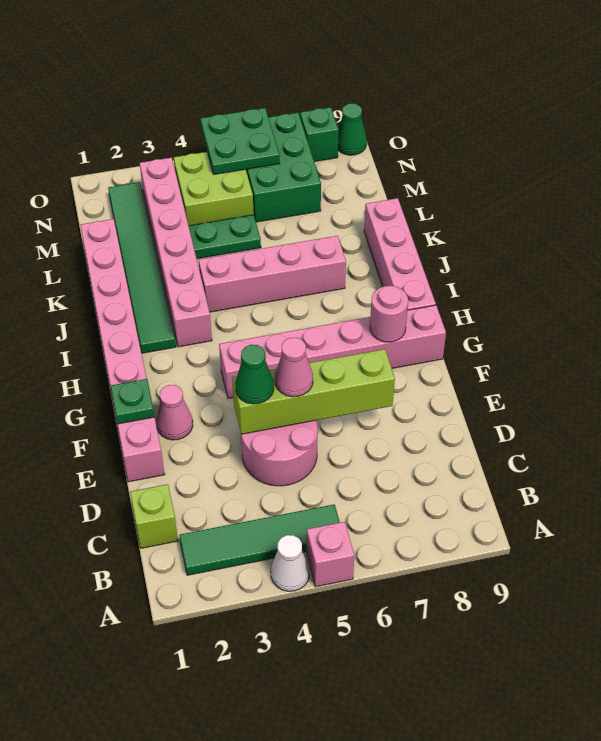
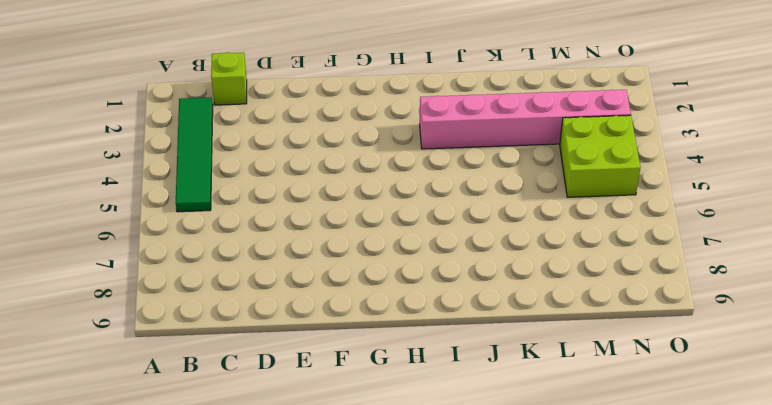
none -> white cone A4 level 1
none -> pink brick A5 level 1
none -> pink round brick D4:E5 level 1

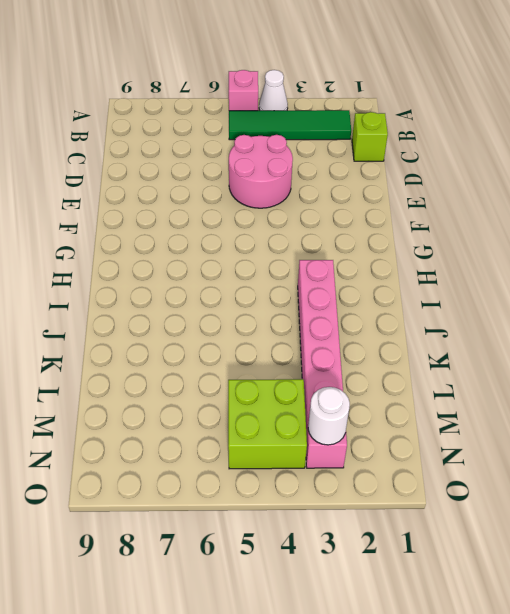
white round brick N3 level 2 -> none
none -> pink brick E1:L1 level 1
none -> pink cone F2 level 1
none -> pink brick G4:G9 level 1

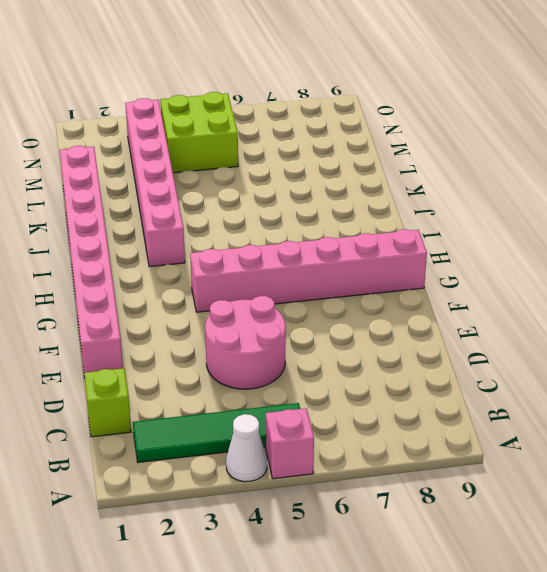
none -> pink cone F2 level 1
none -> pink brick H9:K9 level 1
none -> green tile I2:N2 level 1

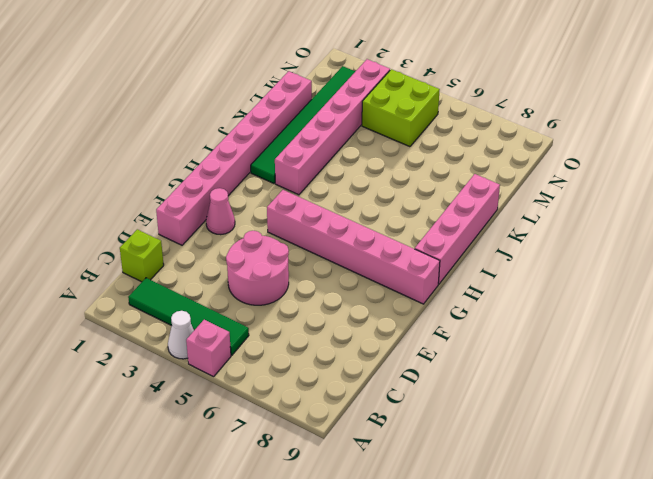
none -> pink brick J4:J7 level 1
none -> green plate L4:L5 level 1
none -> green brick M6:O7 level 1

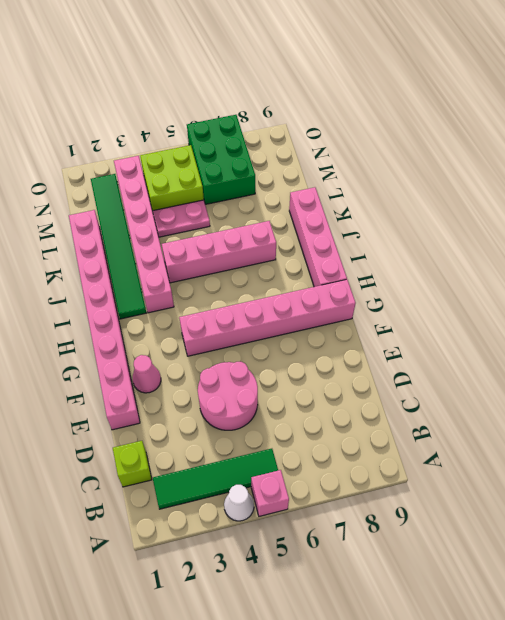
pink plate L4:L5 level 1 -> green plate L4:L5 level 1
none -> green brick O8 level 1
none -> green cone O9 level 1
none -> lime brick E4:E7 level 2

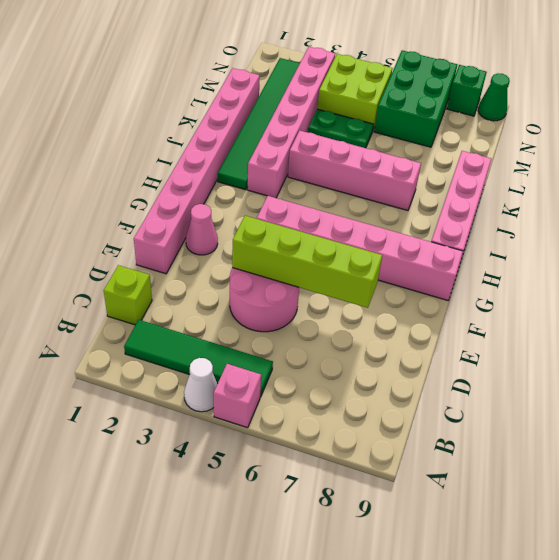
none -> green plate F1 level 2
none -> pink round brick G8 level 2
none -> green plate N5:O6 level 2

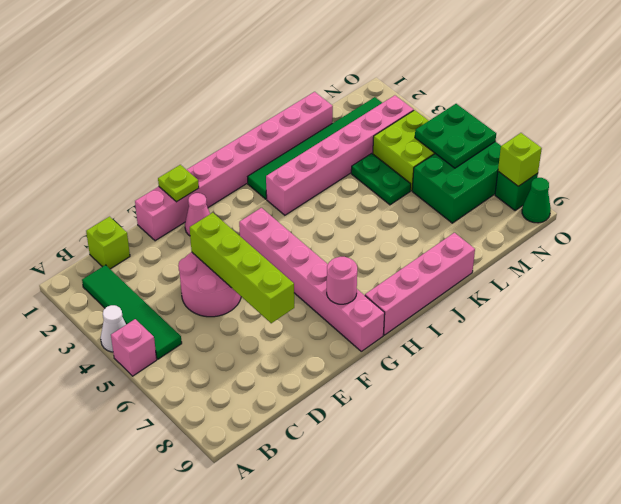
lime plate F1 level 2 -> green plate F1 level 2
lime brick O8 level 2 -> none
none -> pink brick J4:J7 level 1
none -> green cone E4 level 3
none -> pink cone E5 level 3

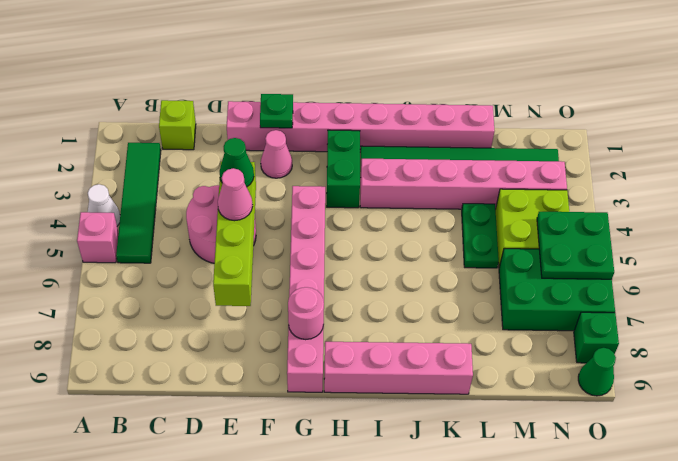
green brick H2:H3 level 1 -> none
none -> pink brick J4:J7 level 1

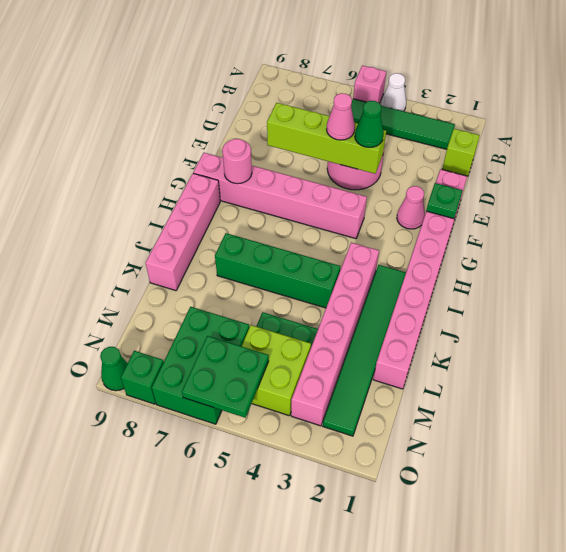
green brick J4:J7 level 1 -> pink brick J4:J7 level 1

